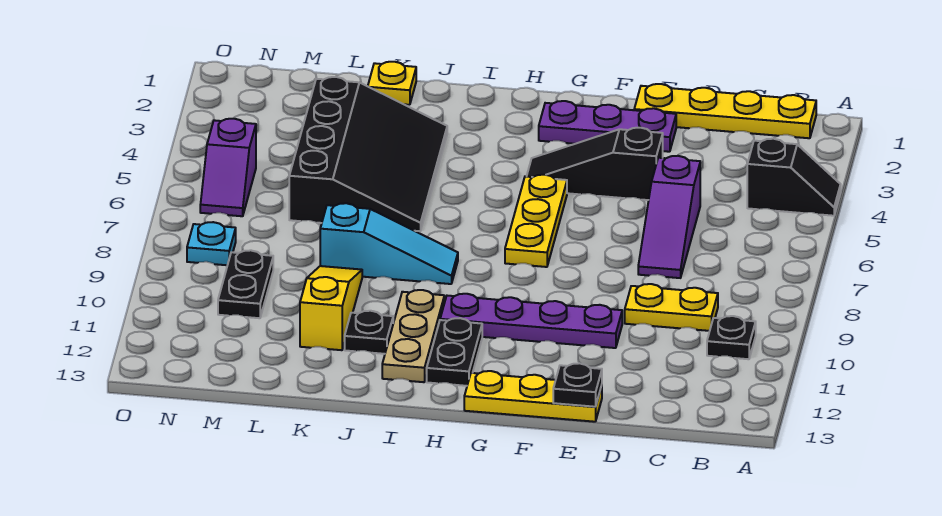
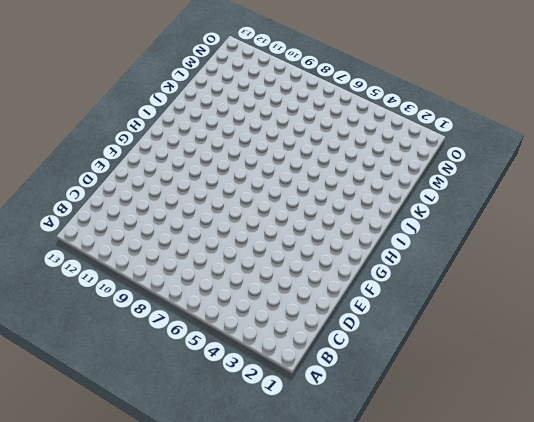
none -> black slope A4:B4 level 1 top B
none -> yellow plate B1:E1 level 1
none -> black plate B10 level 1

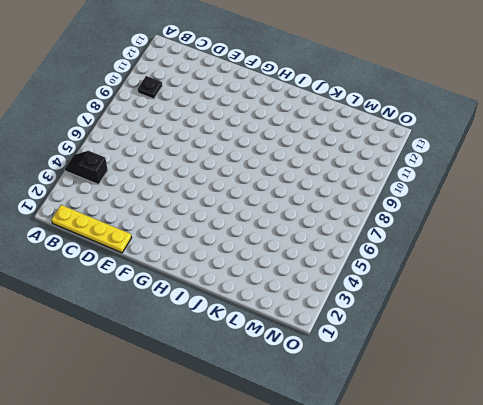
none -> yellow plate C9:D9 level 1
none -> purple slope D5:D7 level 1 top 5
none -> purple plate E2:G2 level 1

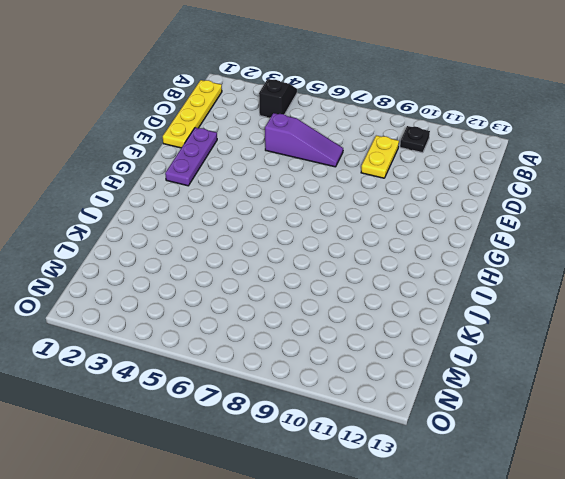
none -> black slope E4:G4 level 1 top E
none -> purple plate E10:H10 level 1
none -> yellow plate E13:G13 level 1

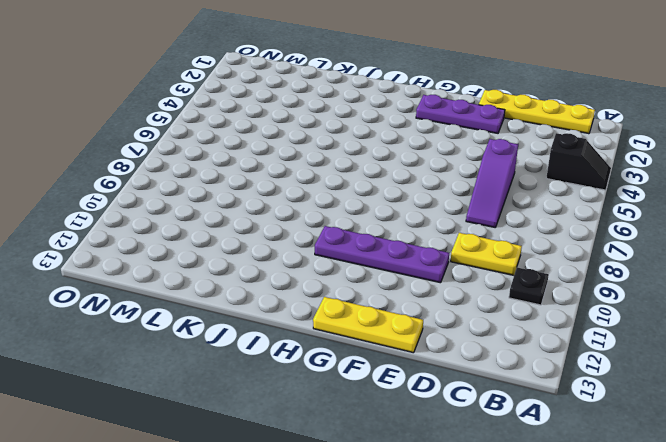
none -> black slope E4:G4 level 1 top E
none -> yellow plate G5:G7 level 1
none -> black plate H11:H12 level 1

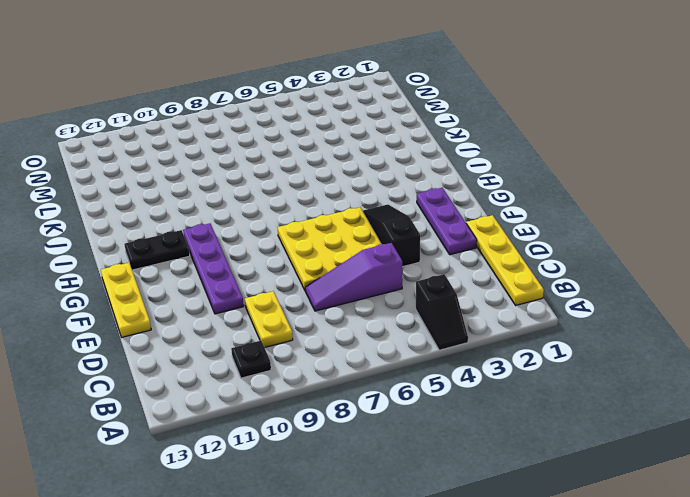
yellow plate E5:G7 level 1 -> yellow plate G5:G7 level 1
none -> cyan slope I8:K8 level 1 top K
none -> tan plate I10:I12 level 1
none -> black slope J3:L6 level 1 top L

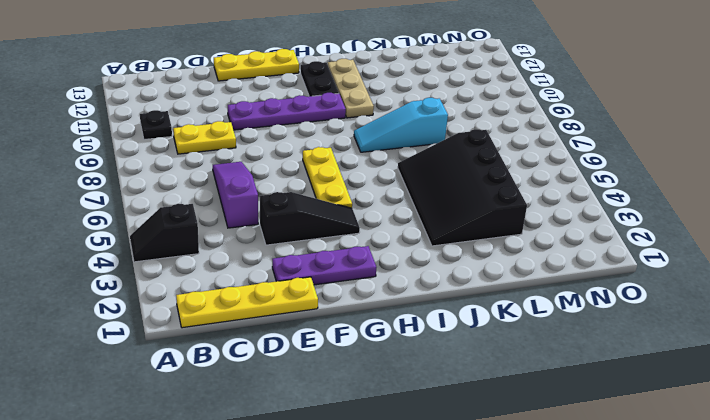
none -> black plate J11 level 1
none -> yellow plate K1 level 1
none -> yellow slope K9:K11 level 1 top 11

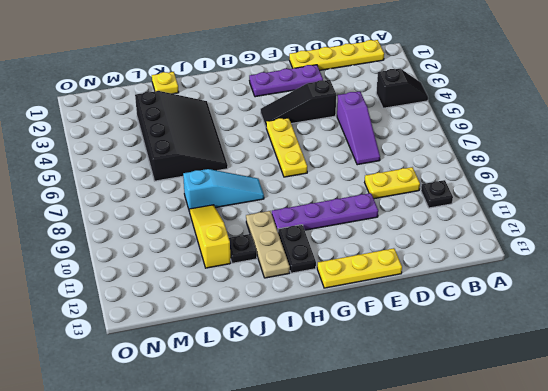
none -> black plate M9:M10 level 1
none -> purple slope N5:N6 level 1 top 5
none -> cyan plate N8 level 1

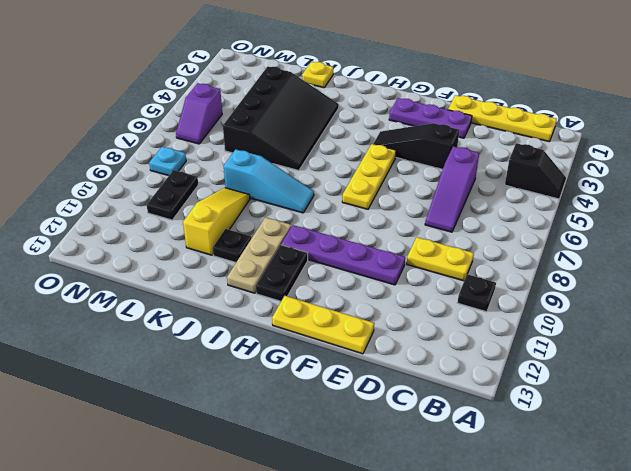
none -> black plate E13 level 2

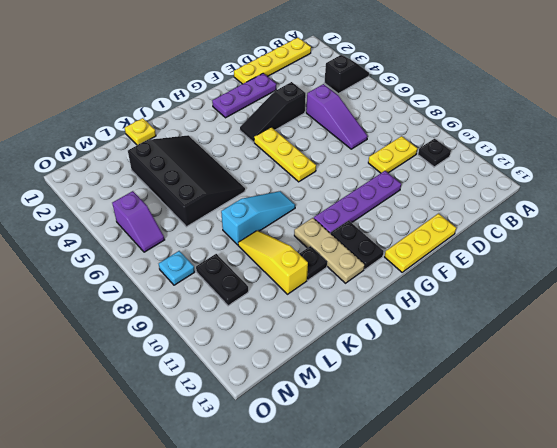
none -> black plate E13 level 2

